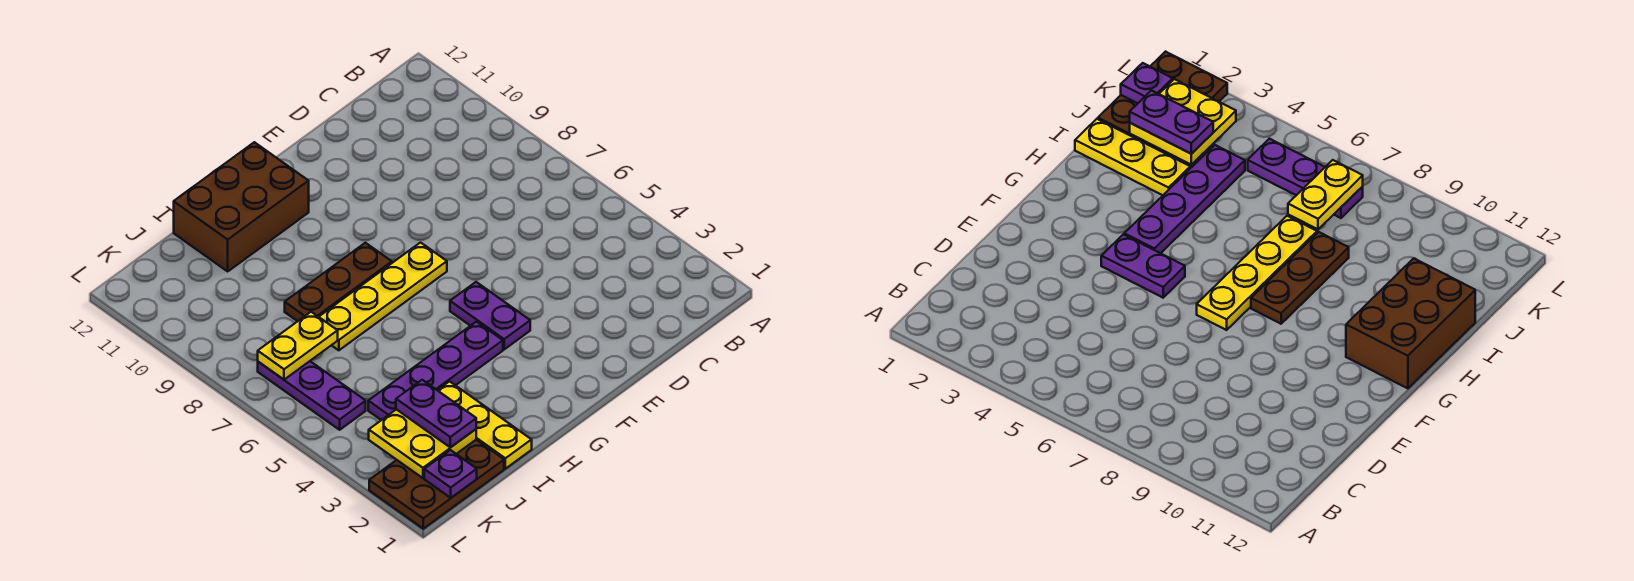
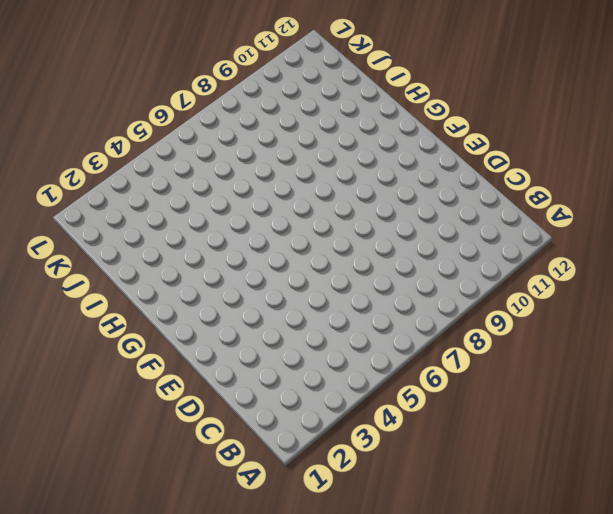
none -> purple plate F4:F5 level 1
none -> yellow plate F7:I7 level 1
none -> purple plate G4:J4 level 1

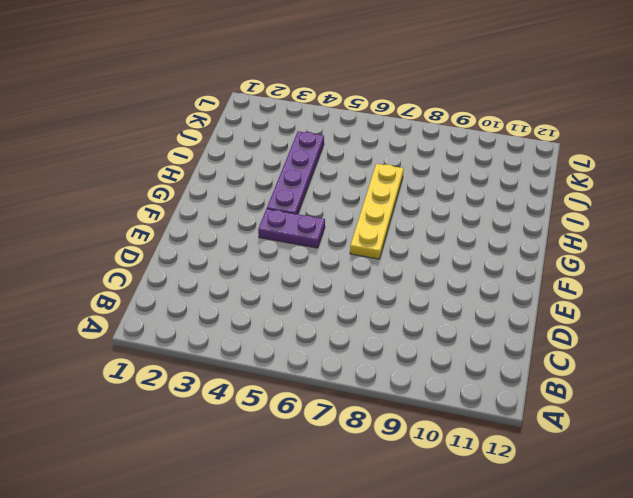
none -> brown plate G8:I8 level 1
none -> brown brick G11:I12 level 1
none -> yellow plate I1:I3 level 1

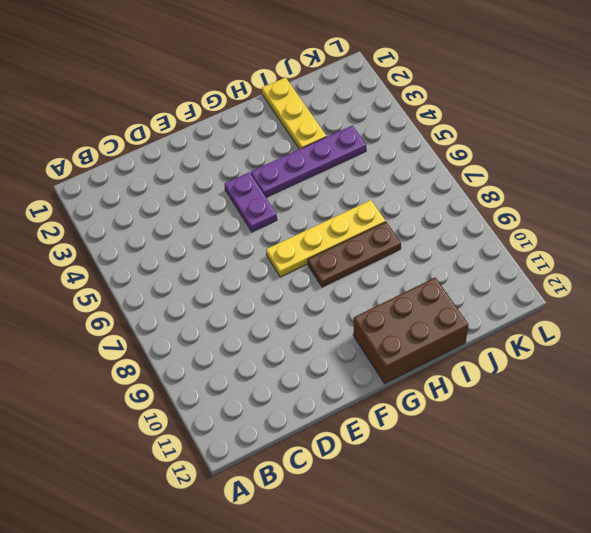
none -> brown plate J1:L2 level 1
none -> purple plate K5:K7 level 1
none -> yellow plate J2:K3 level 2

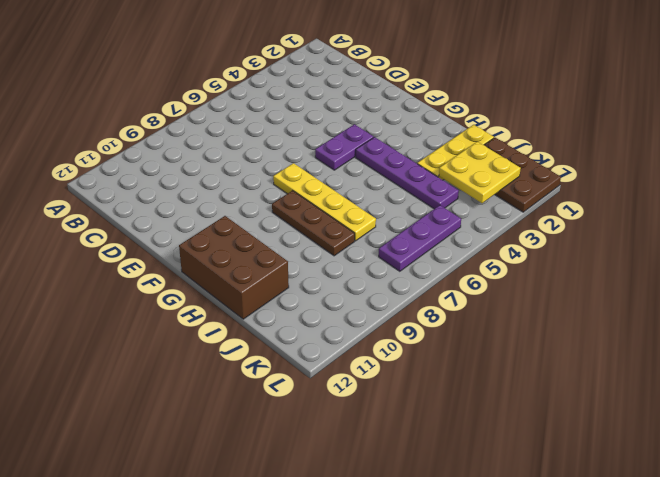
none -> yellow plate J7:K7 level 2
none -> purple plate K1 level 2
none -> purple plate J2:J3 level 3

